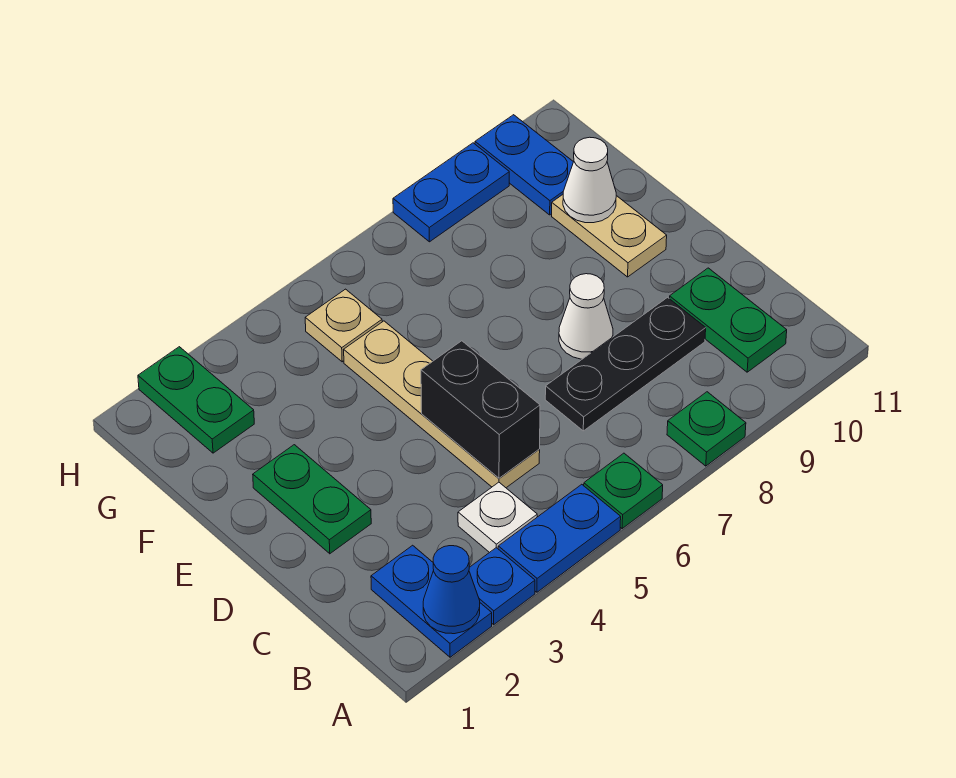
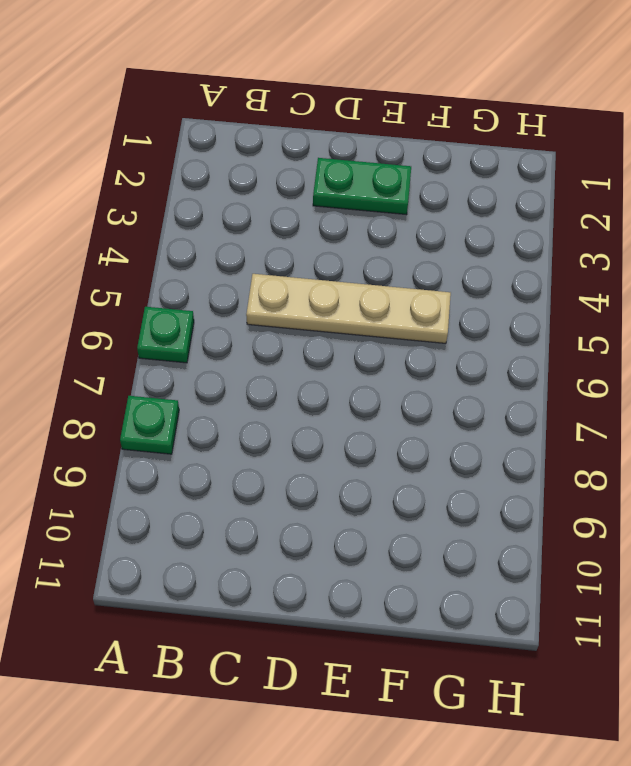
none -> blue plate A2:B2 level 1
none -> blue plate A3 level 1
none -> blue plate A4:A5 level 1

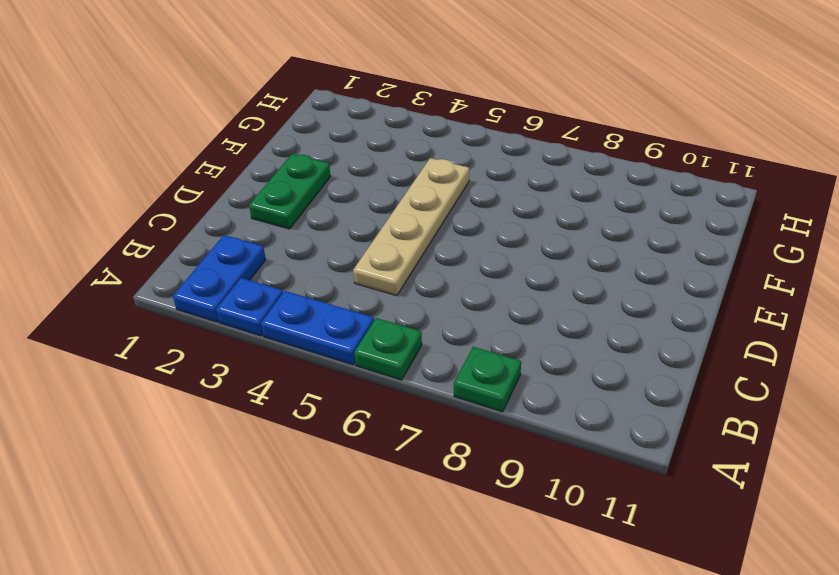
none -> white plate B4 level 1
none -> green plate B10:C10 level 1
none -> black plate C7:C9 level 1

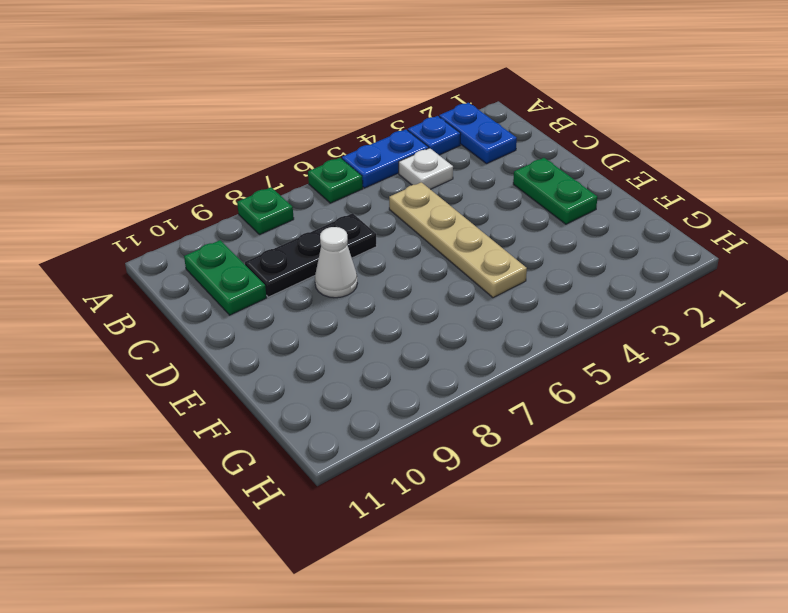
none -> tan plate E10:F10 level 1
none -> green plate G2:H2 level 1
none -> tan plate G5 level 1

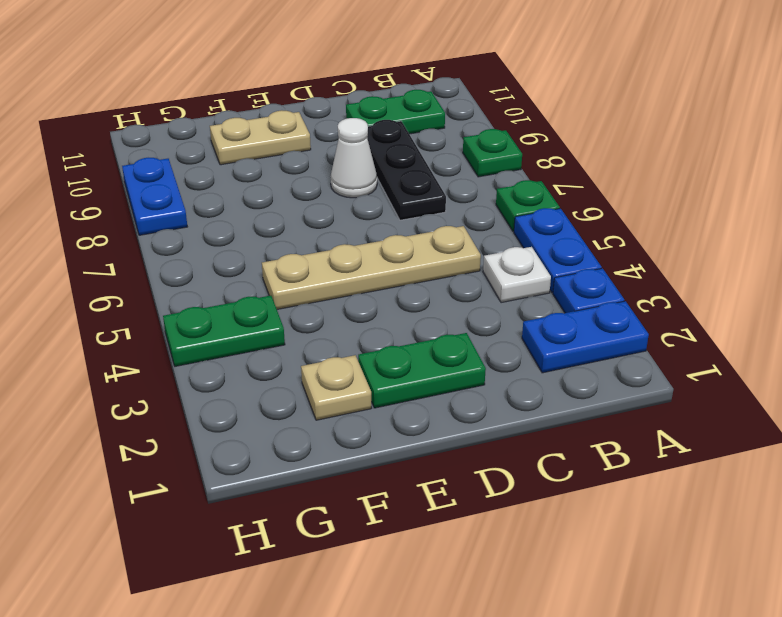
tan plate F2 level 1 -> tan plate G5 level 1
green plate G4:H4 level 1 -> green plate G2:H2 level 1
none -> blue plate G10:H10 level 1
none -> blue cone A2 level 2
none -> black brick C5:D5 level 2

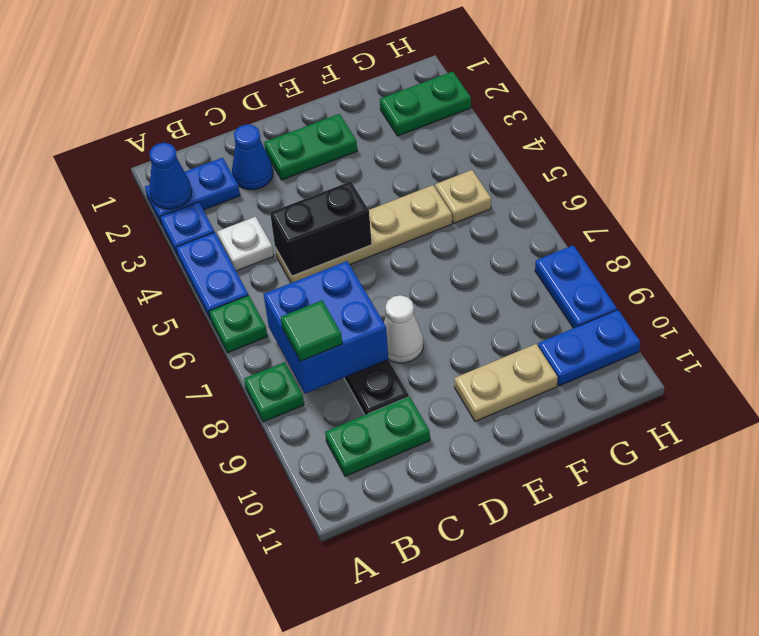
blue brick B7:C8 level 2 -> none
green tile B8 level 3 -> none
blue cone C2 level 1 -> none
none -> white cone F10 level 2

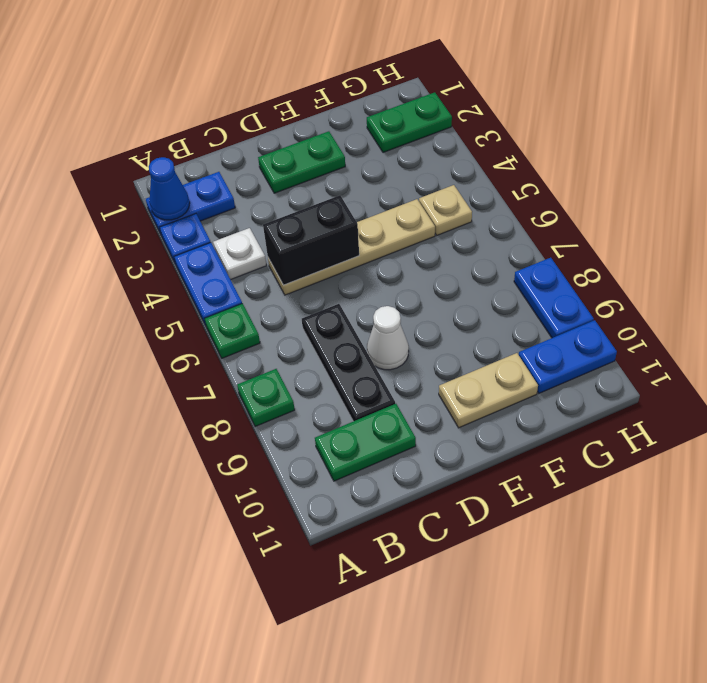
none -> white cone F10 level 2

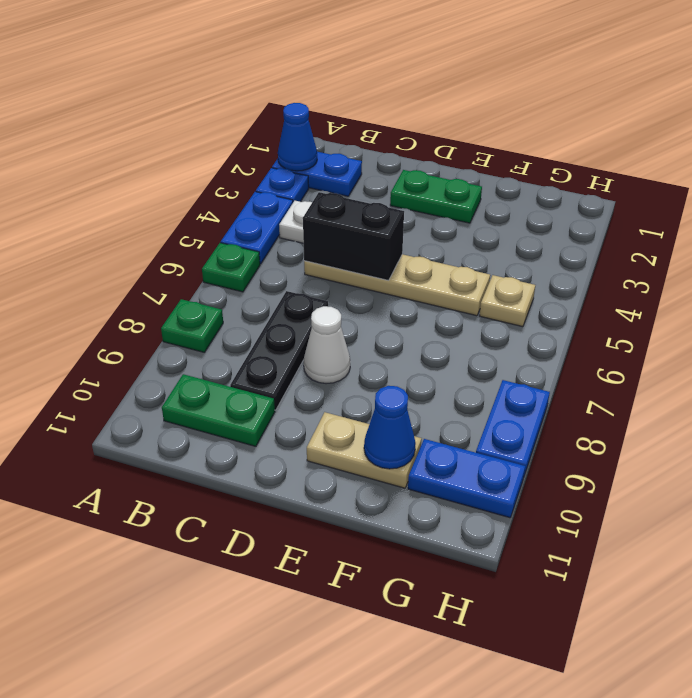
blue cone F10 level 2 -> white cone F10 level 2
none -> green plate G2:H2 level 1

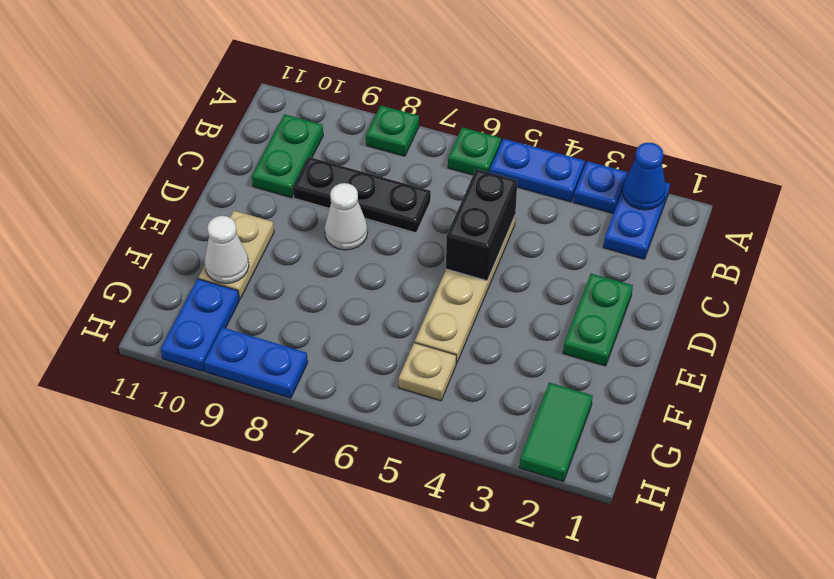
green tile G2:H2 level 1 -> green plate G2:H2 level 1
none -> white plate B4 level 1

